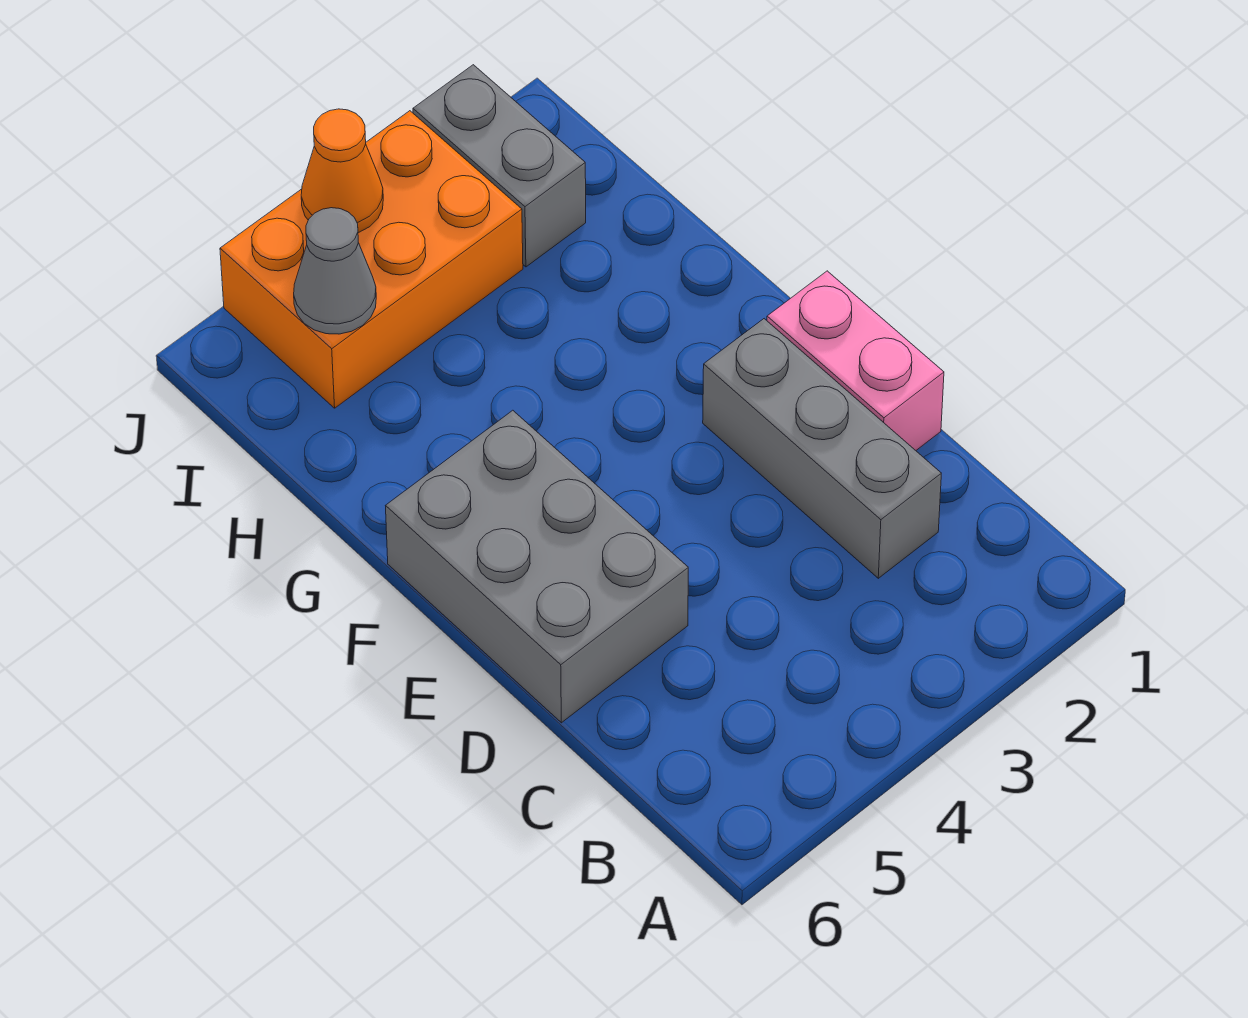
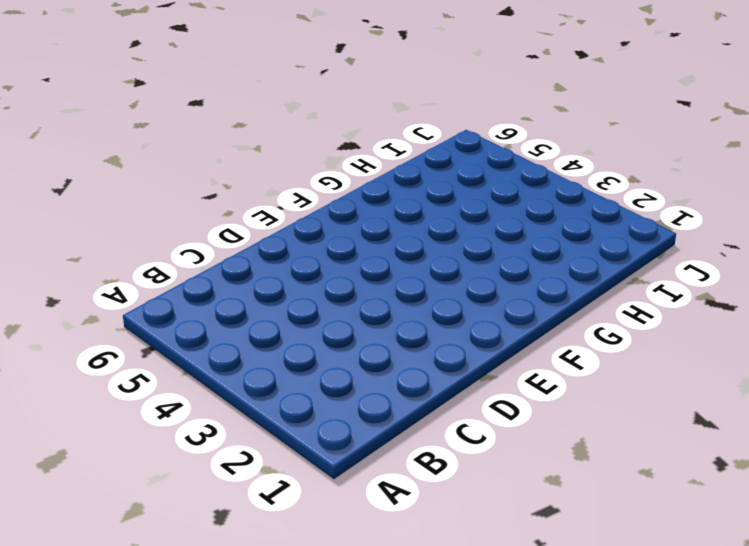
none -> grey brick C2:E2 level 1
none -> pink brick D1:E1 level 1

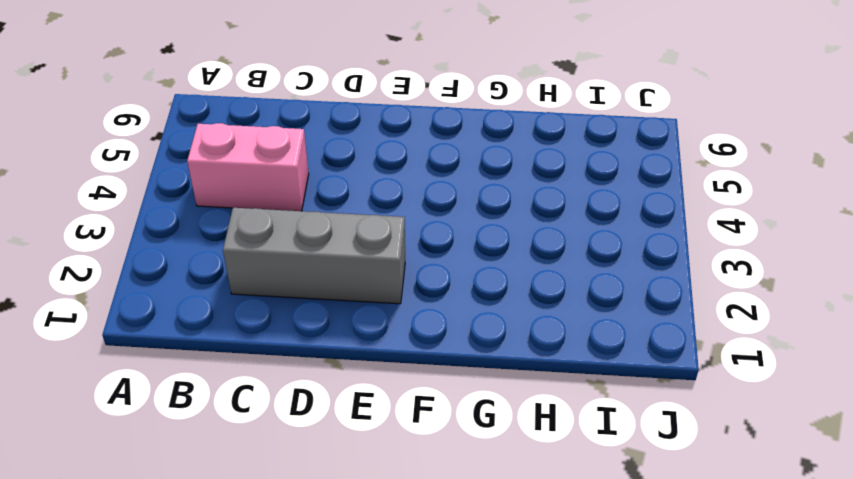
pink brick B4:C4 level 1 -> pink brick D1:E1 level 1
none -> grey brick D5:F6 level 1
none -> grey brick I2:J2 level 1

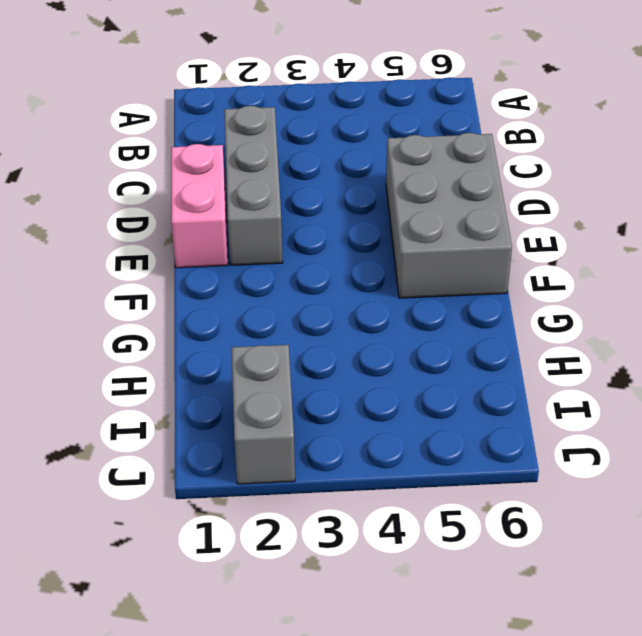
none -> orange brick I3:J5 level 1
none -> grey cone I5 level 2

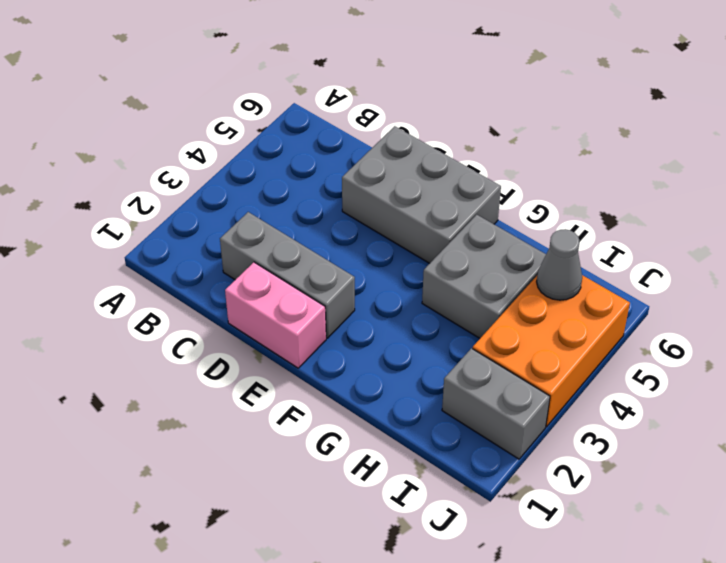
grey brick G4:H5 level 1 -> none
none -> orange cone J4 level 2

